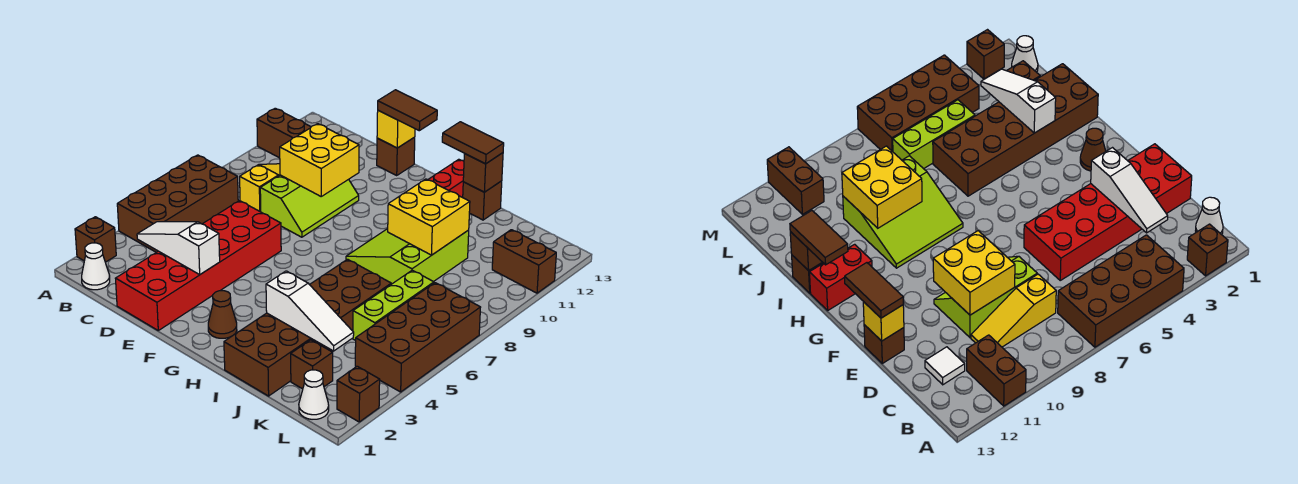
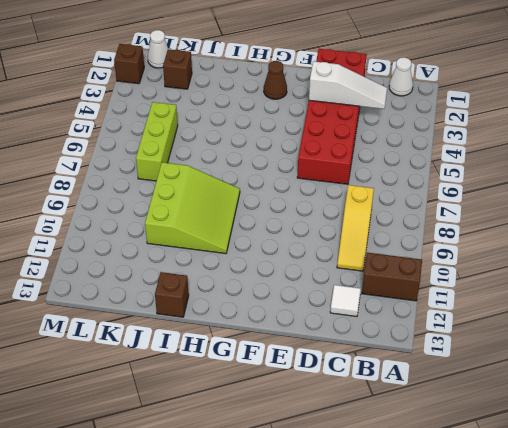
none -> brown brick A2 level 1
none -> brown brick A4:B7 level 1
none -> lime slope D8:E10 level 1 top D

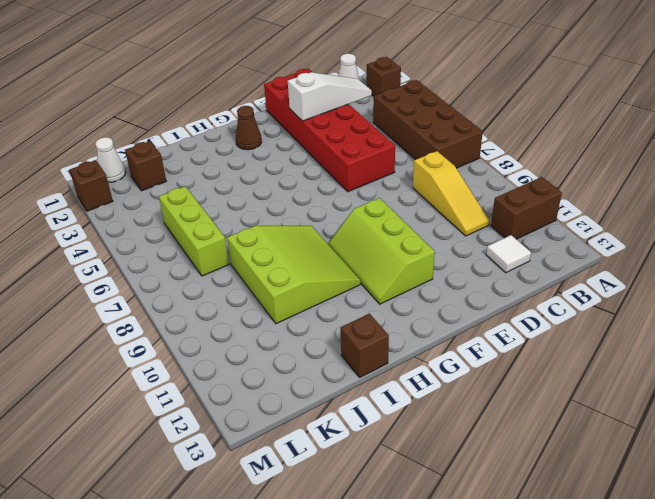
lime slope F9:G11 level 1 top F -> lime slope D8:E10 level 1 top D
none -> brown brick E13 level 1
none -> red brick H12:H13 level 1
none -> brown brick I1:J6 level 1

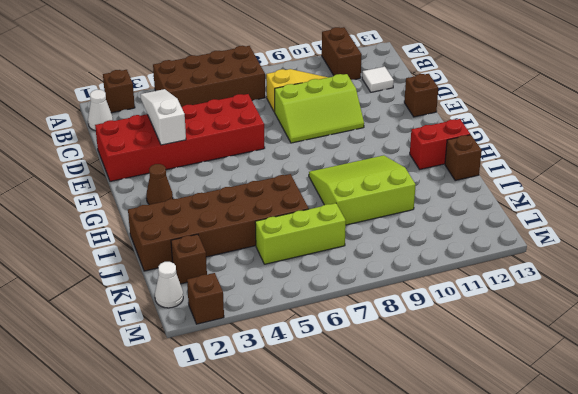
none -> brown brick L4:M7 level 1
none -> brown brick L11:M11 level 1
none -> yellow brick D9:E10 level 2

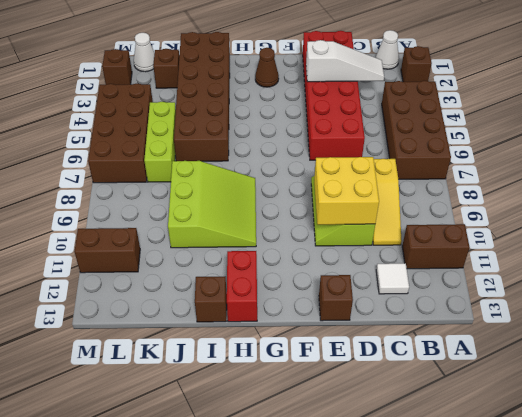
none -> yellow brick E13 level 2
none -> white slope I3:K3 level 2 top I
none -> yellow brick I9:J10 level 2

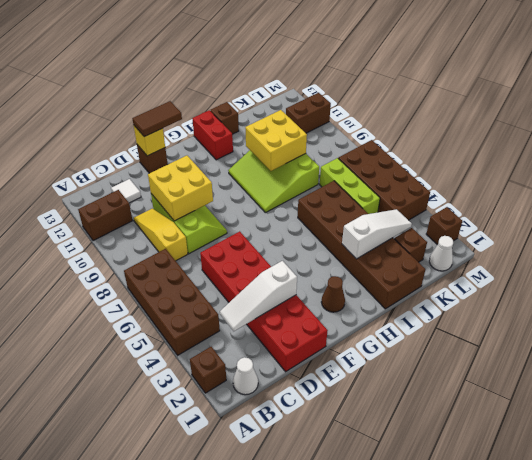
none -> brown brick I13 level 2
none -> brown tile H13:I13 level 3

